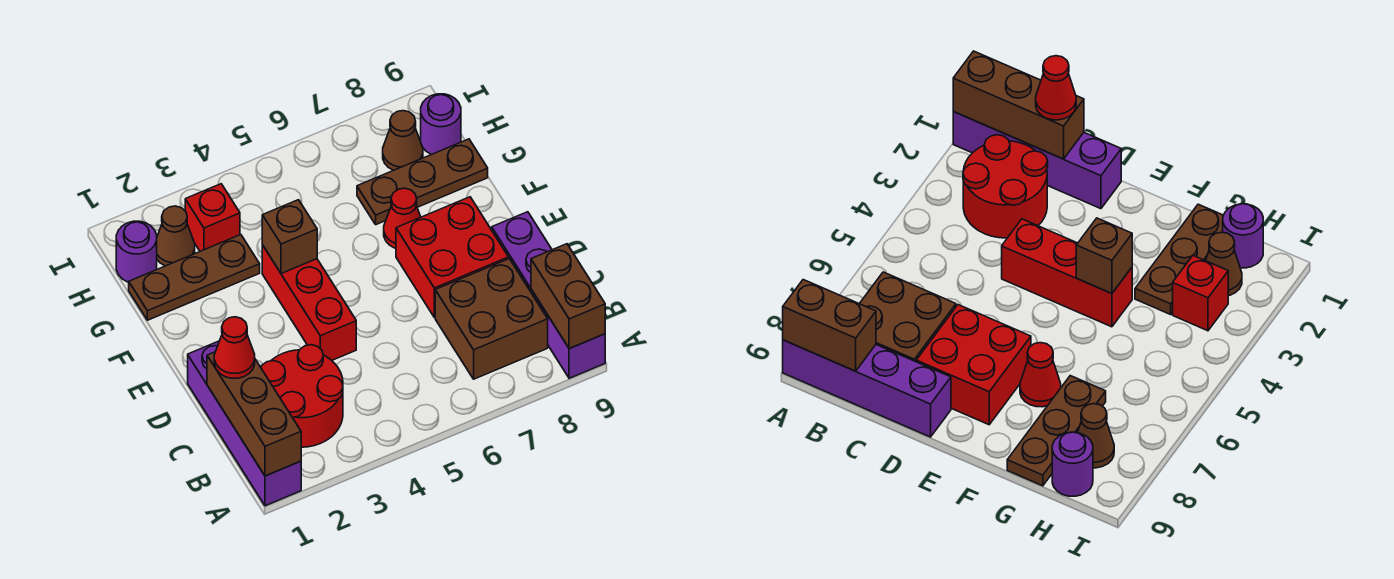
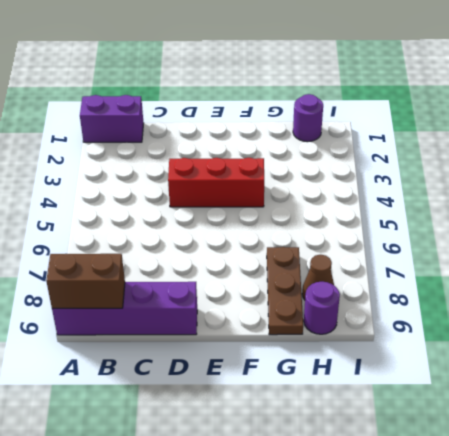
purple brick A1:B1 level 1 -> purple brick A1:D1 level 1
none -> red round brick B2:C3 level 1
none -> brown brick B7:C8 level 1
none -> red brick D7:E8 level 1

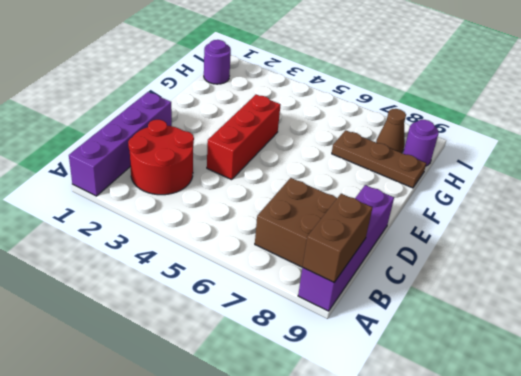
none -> red brick D7:E8 level 1
none -> red cone F7 level 1
none -> brown plate G1:G3 level 1

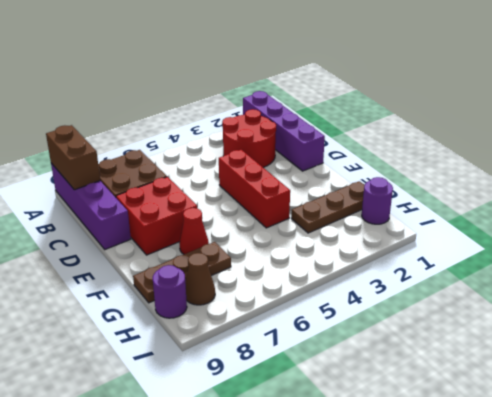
none -> brown cone H2 level 1
none -> red brick H3 level 1
none -> brown brick A1:C1 level 2

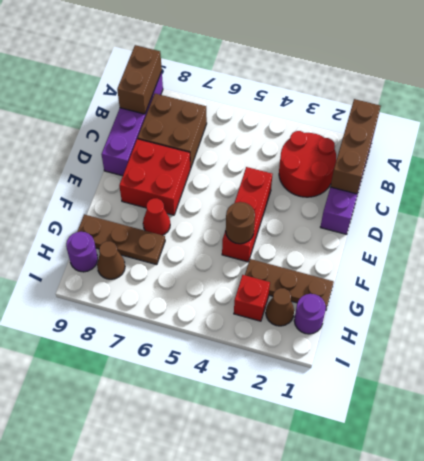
brown round brick F4 level 2 -> brown brick F4 level 2
none -> red cone C1 level 3

